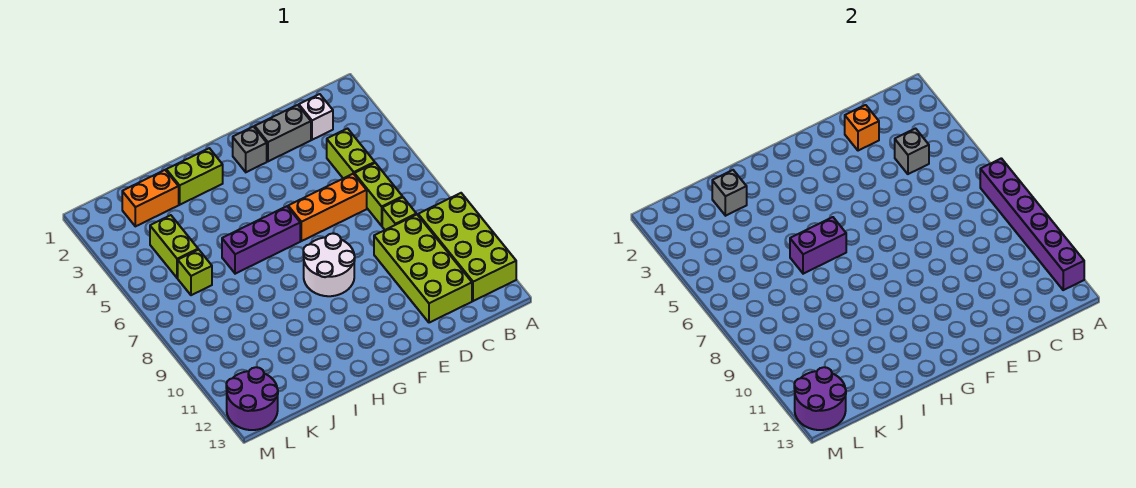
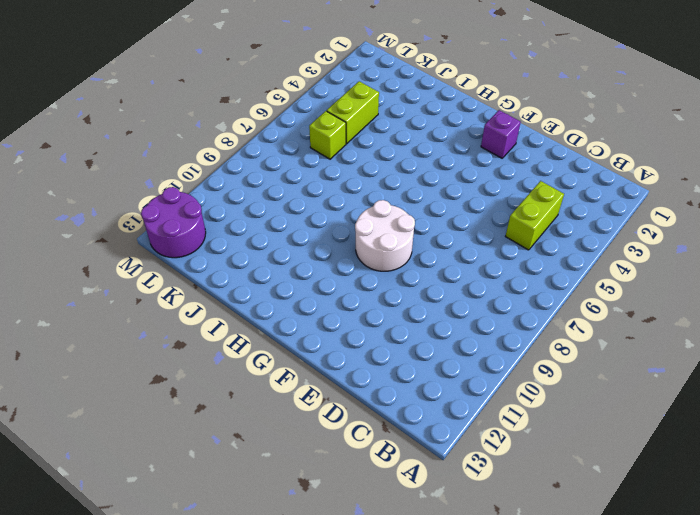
purple brick F2 level 1 -> grey brick F2 level 1
none -> lime brick A9:B12 level 1
none -> white brick C2 level 1
none -> lime brick C6:C7 level 1

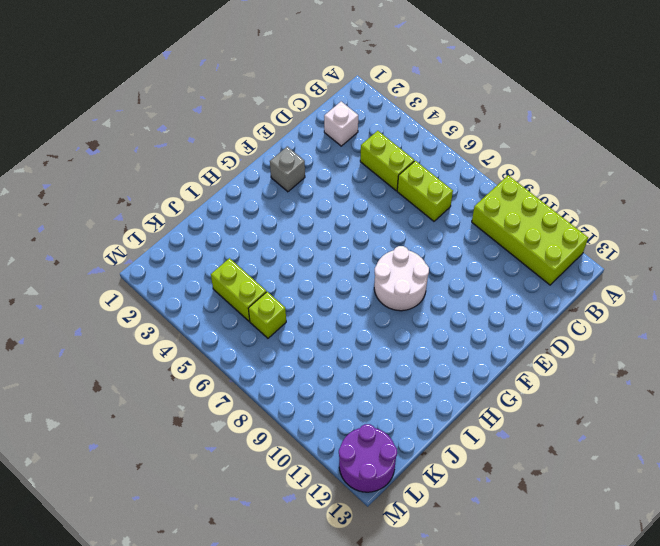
none -> lime brick C8 level 1
none -> lime brick C9:D12 level 1
none -> grey brick D2:E2 level 1

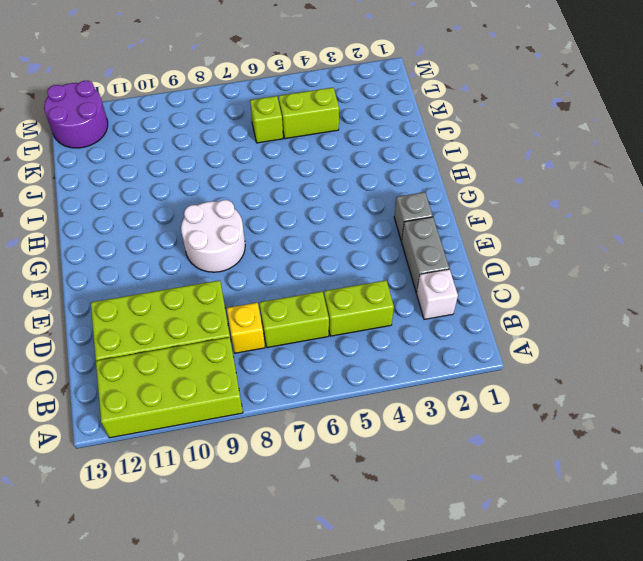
yellow brick C8 level 1 -> lime brick C8 level 1
none -> orange brick D6:F6 level 1
none -> purple brick G6:I6 level 1
none -> lime brick H2:I2 level 1

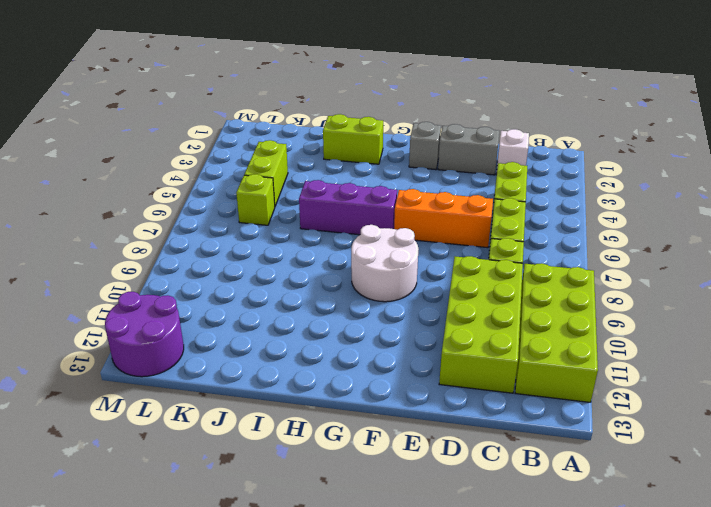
none -> orange brick J2:K2 level 1
none -> purple brick A7:A12 level 2
none -> grey brick C4 level 2

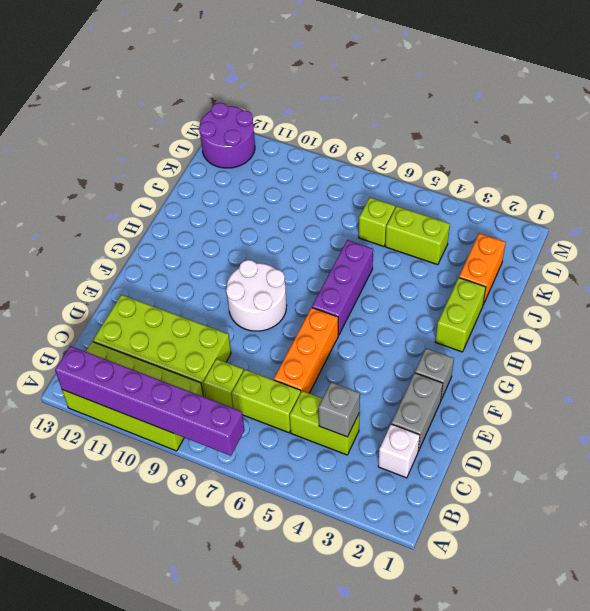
none -> orange brick D2 level 2
none -> purple brick H6:I6 level 2
none -> grey brick J2 level 2

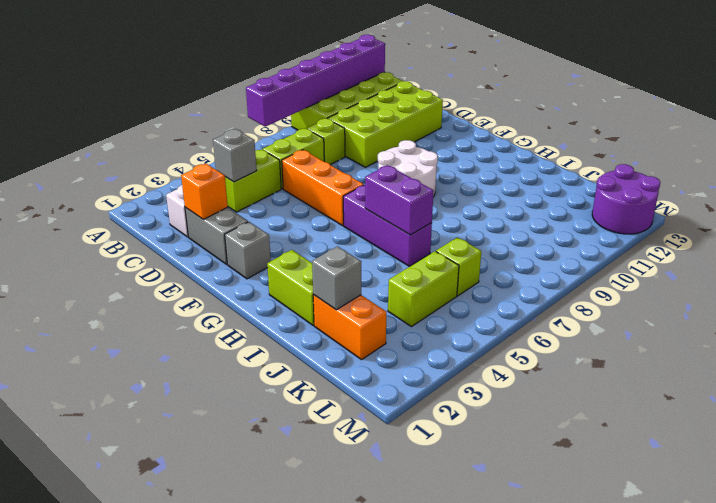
none -> purple round brick L12:M13 level 2

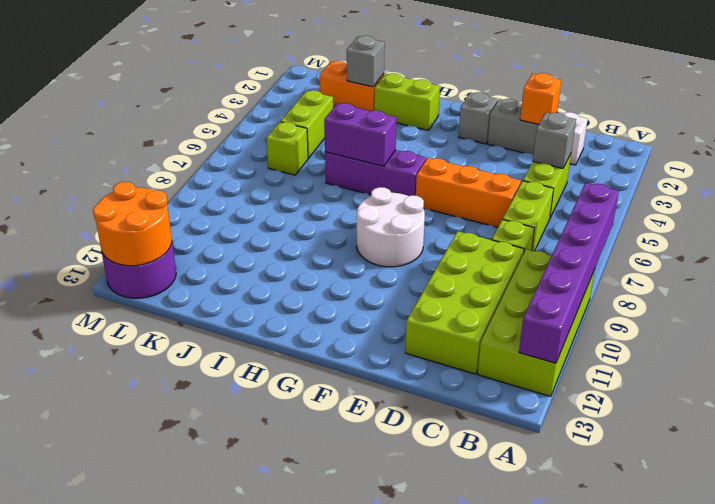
orange round brick L12:M13 level 2 -> purple round brick L12:M13 level 2

